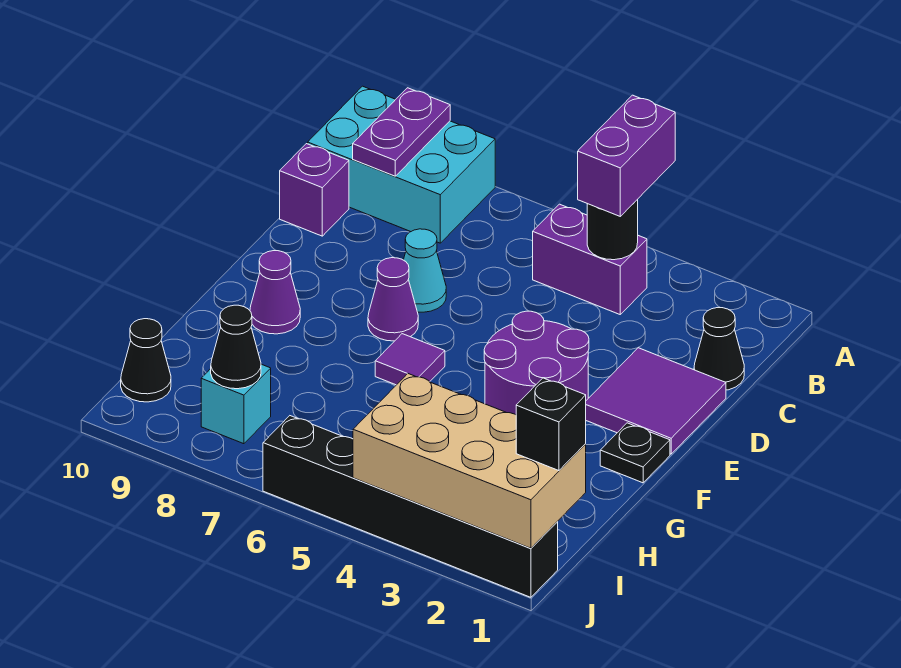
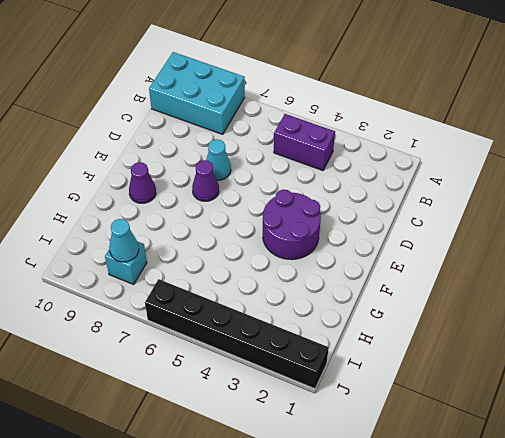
cyan cone I8 level 2 -> black cone I8 level 2
none -> black cone C1 level 1
none -> purple brick C10 level 1
none -> purple tile D1:E2 level 1

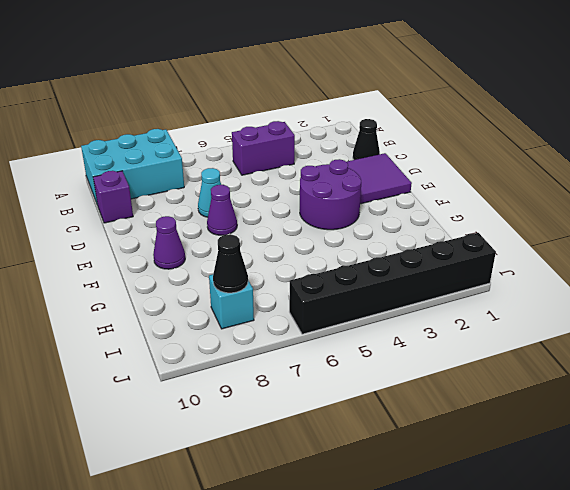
none -> black plate F1 level 1
none -> purple tile F6 level 1
none -> black cone I10 level 1

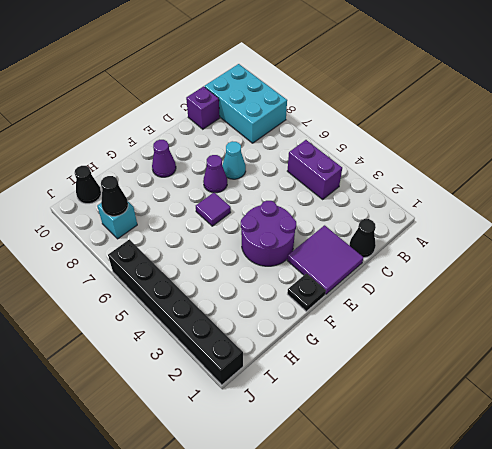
none -> purple plate A9:B9 level 2
none -> black round brick B4 level 2
none -> tan brick I1:J4 level 2

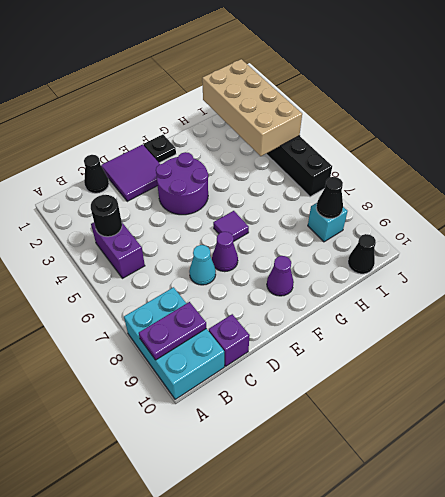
none -> purple brick A4:B4 level 3
none -> black brick I1 level 3

